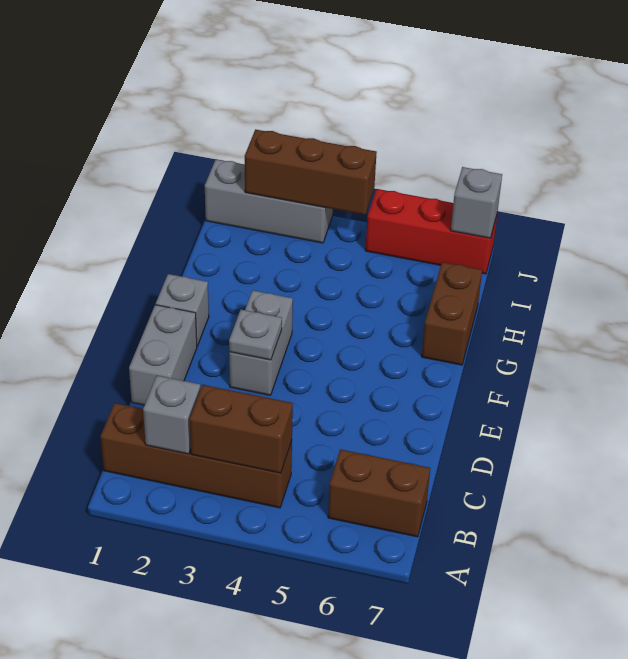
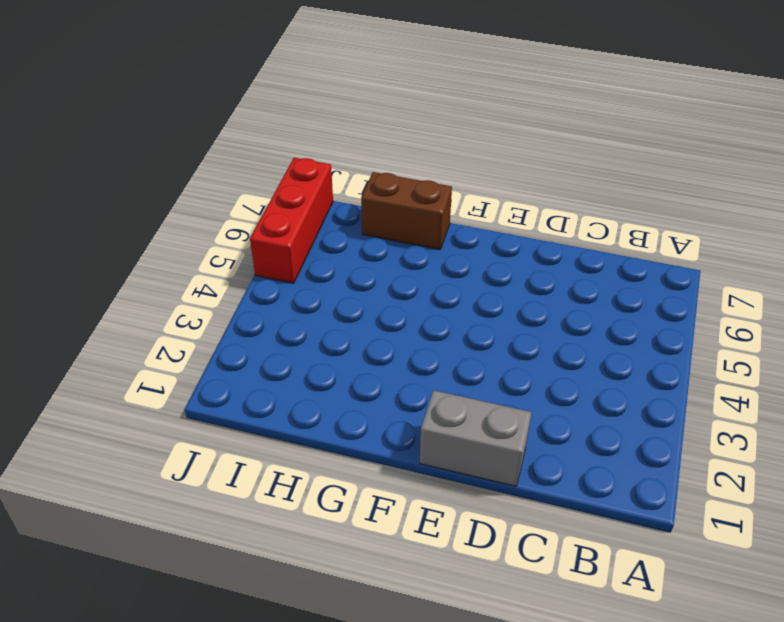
none -> brown brick B1:B4 level 1
none -> brown brick B6:B7 level 1
none -> grey brick E3:F3 level 1

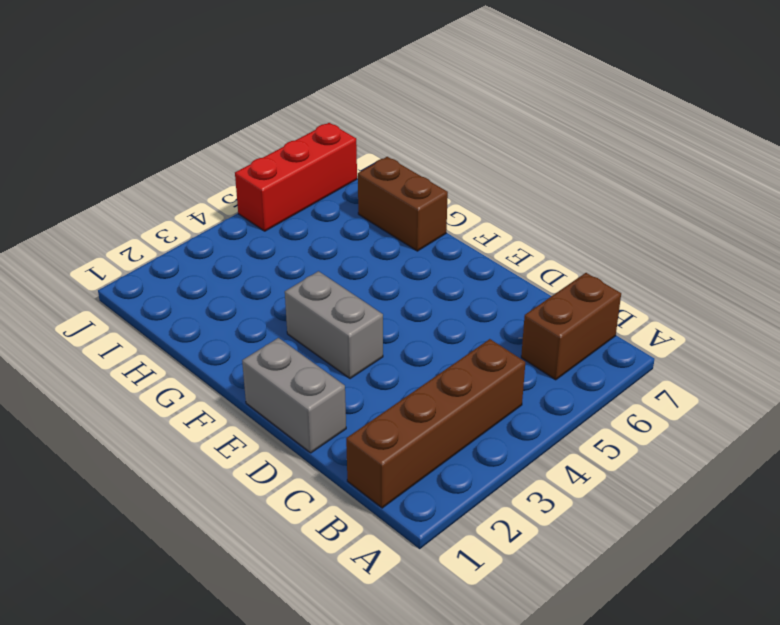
none -> grey brick F1 level 1
none -> grey brick J1:J3 level 1
none -> grey brick B2 level 2

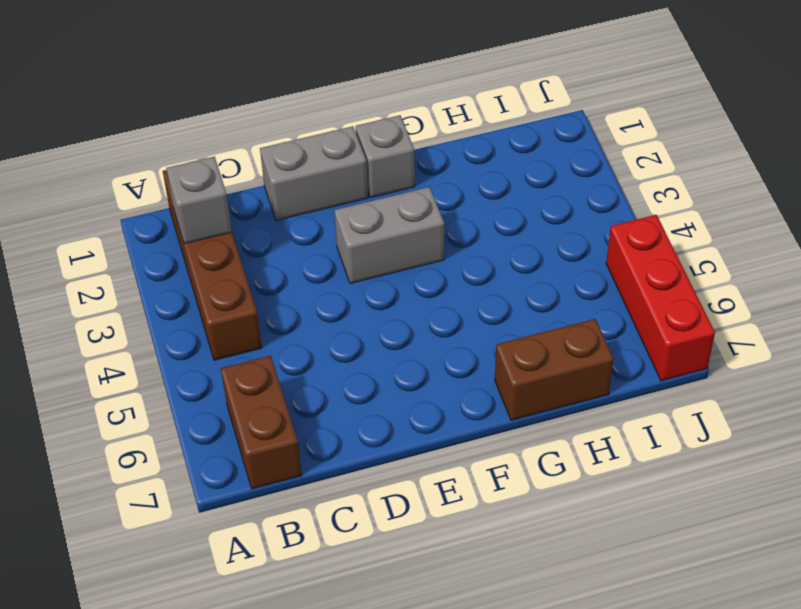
none -> grey brick J1:J3 level 1
none -> brown brick B3:B4 level 2
none -> grey plate E3 level 2

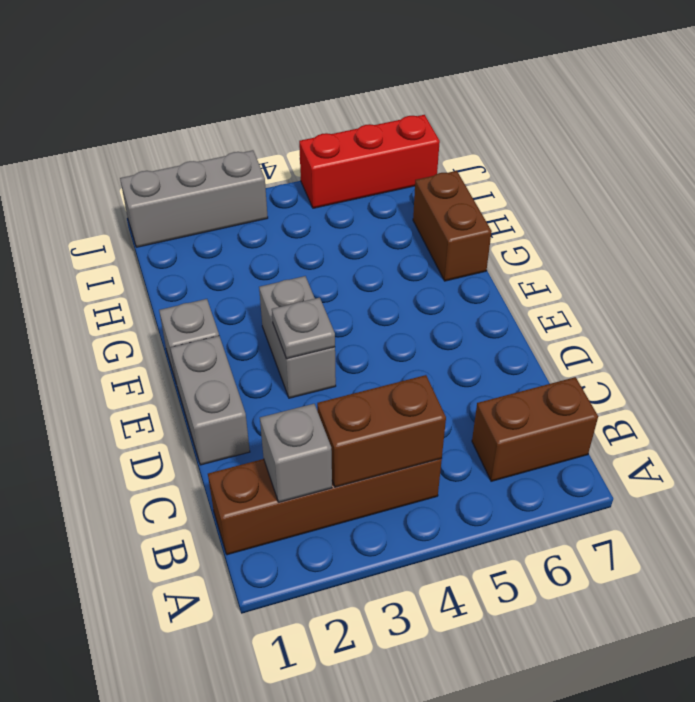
none -> brown brick J2:J4 level 2
none -> grey brick J7 level 2

